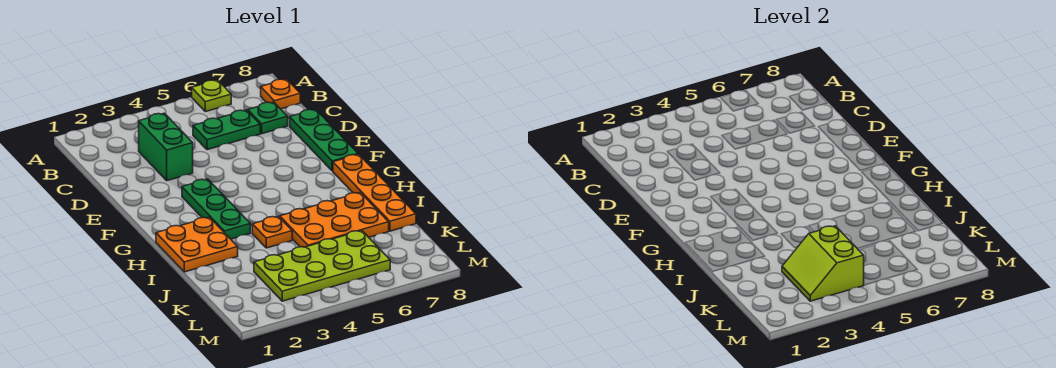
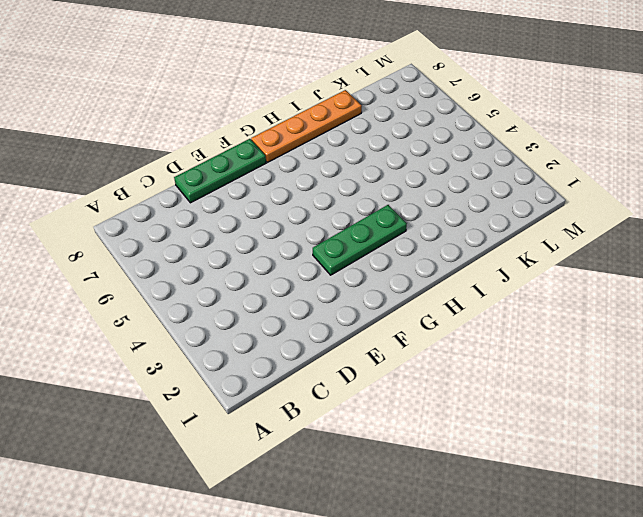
none -> lime plate A6 level 1
none -> orange plate B8 level 1
none -> green brick C3:D3 level 1

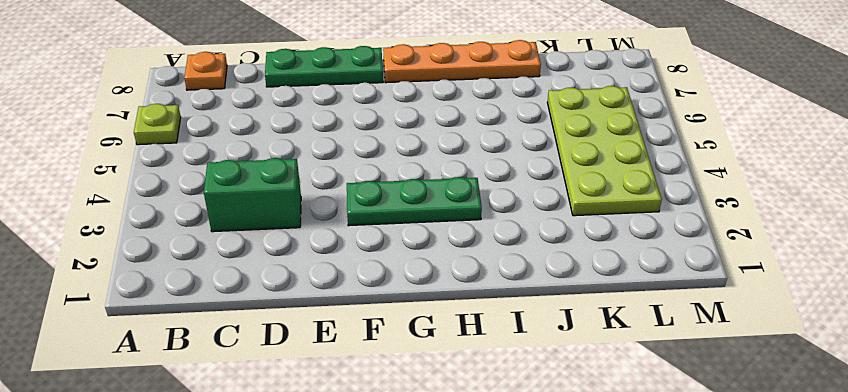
none -> green plate C5:C6 level 1
none -> green plate C7 level 1
none -> orange plate H1:I2 level 1

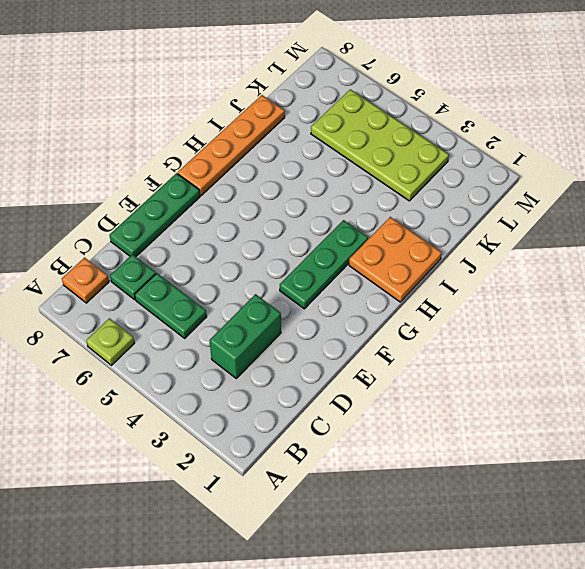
none -> orange plate I4 level 1
none -> orange plate I5:J7 level 1
none -> lime slope K3:L4 level 2 top 4

